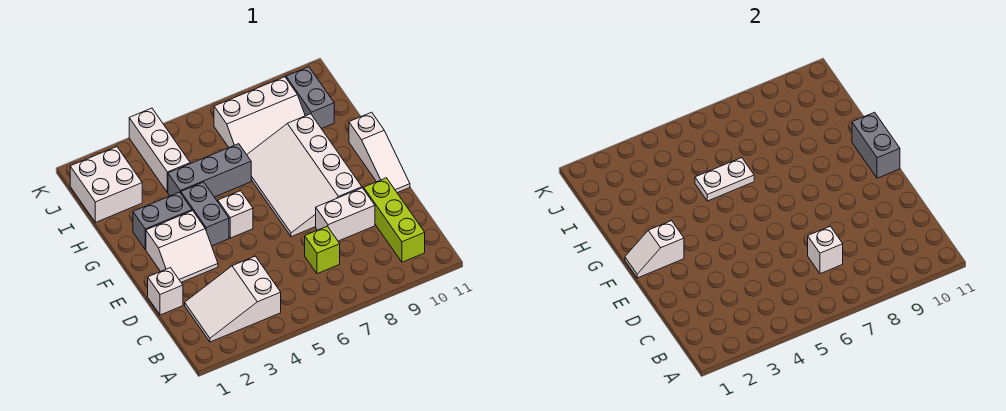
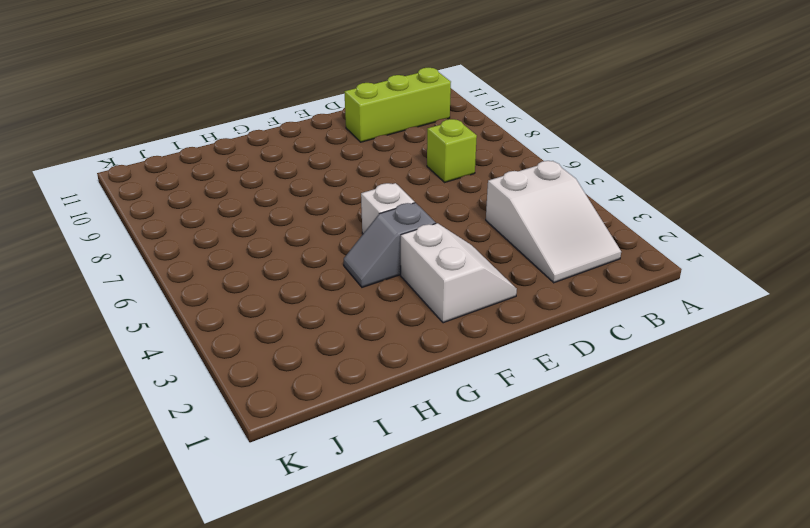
grey slope F4:G4 level 1 top F -> grey brick F4:G4 level 1
none -> white brick D1 level 1
none -> white brick D8:D9 level 1
none -> white slope E7:H9 level 1 top 9

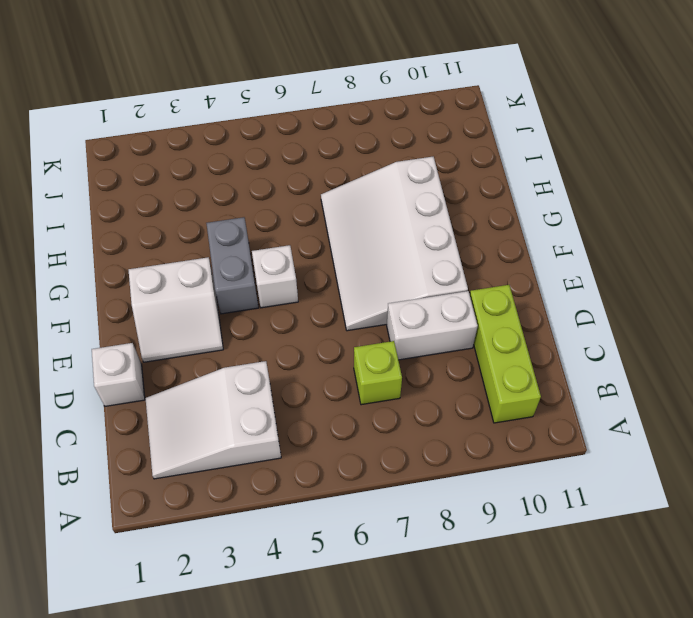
none -> white slope E11:G11 level 1 top G
none -> grey brick G2:G3 level 1
none -> grey brick H4:H6 level 1

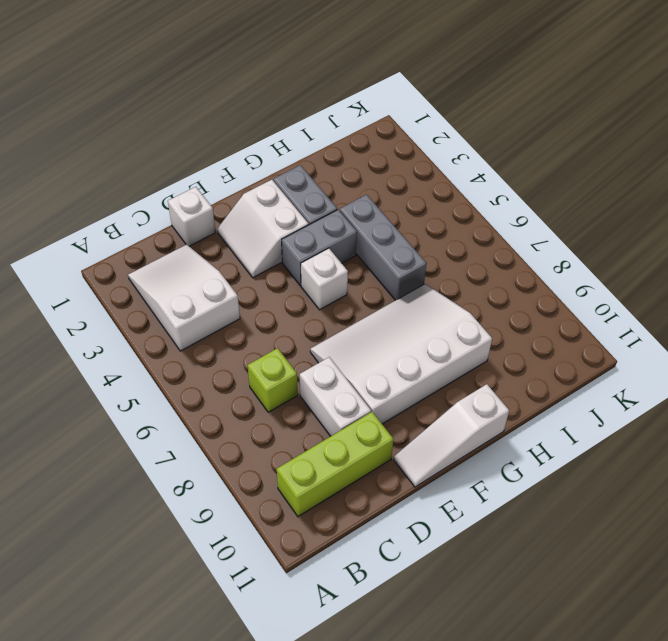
none -> white brick I1:J2 level 1
none -> white brick I4:K4 level 1
none -> white slope I7:J9 level 1 top J

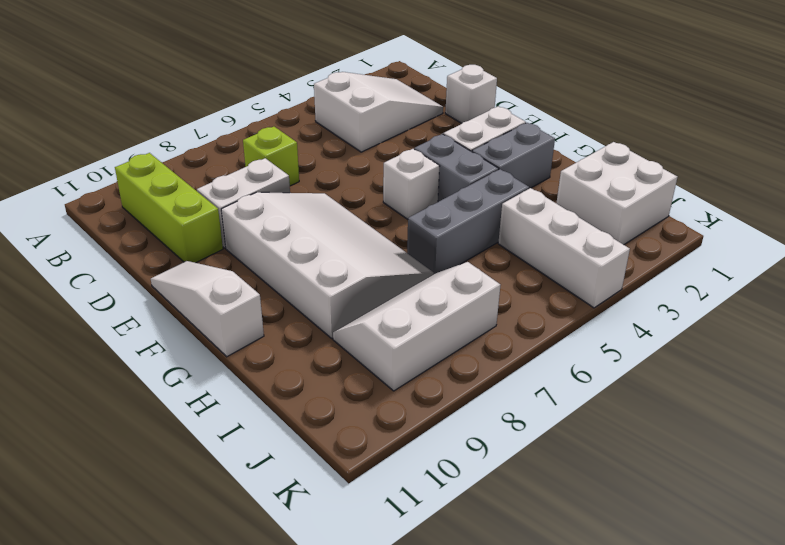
none -> grey brick I10:J10 level 1
none -> white brick C7 level 2
none -> white slope F1:F2 level 2 top 2

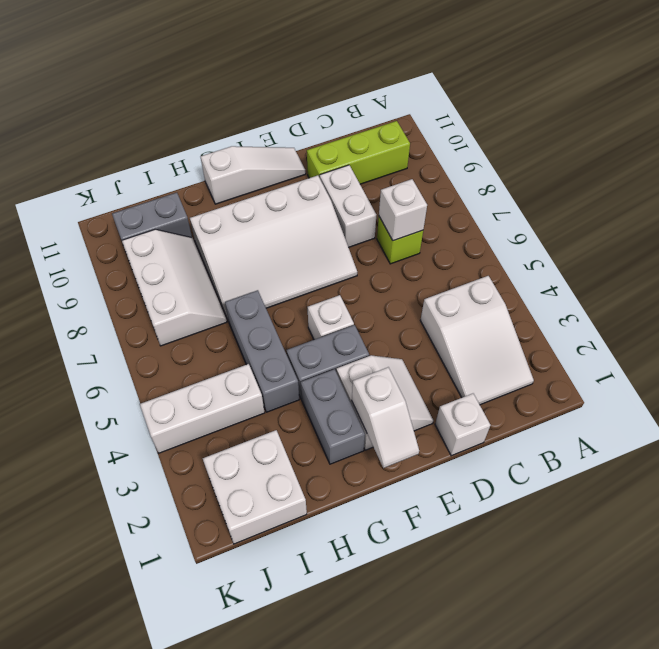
none -> grey brick F11:G11 level 2
none -> white plate H5:H6 level 2

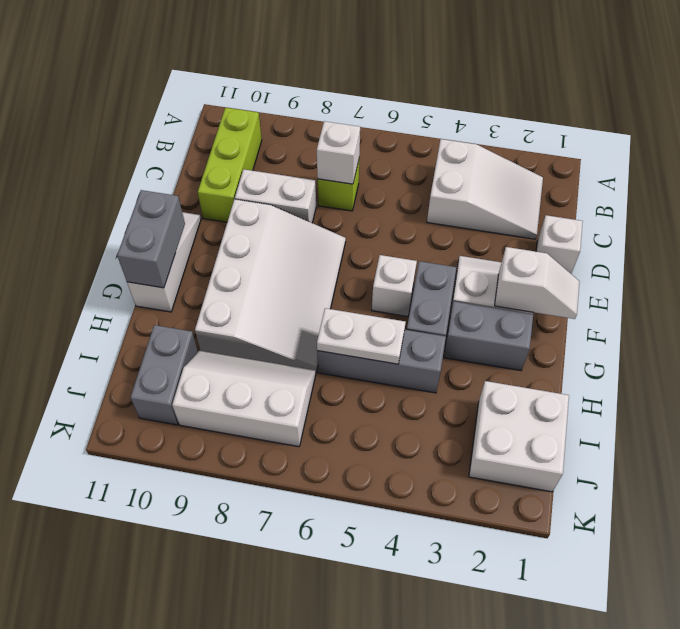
none -> white brick I4:K4 level 1

